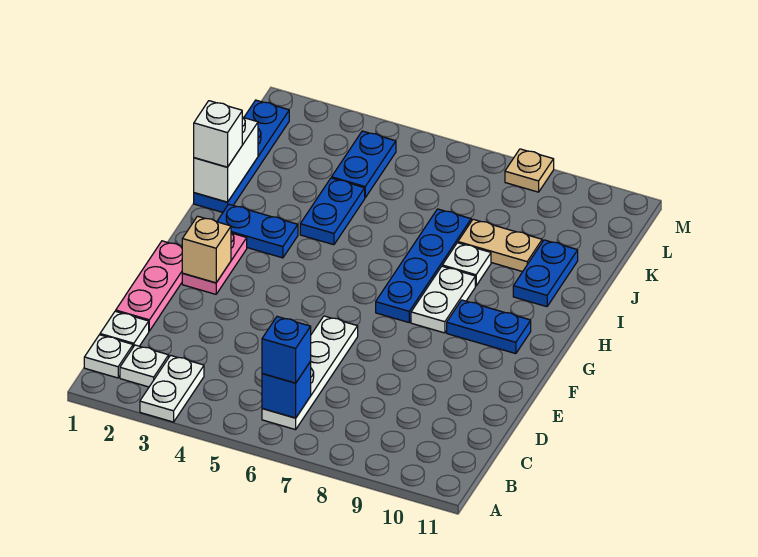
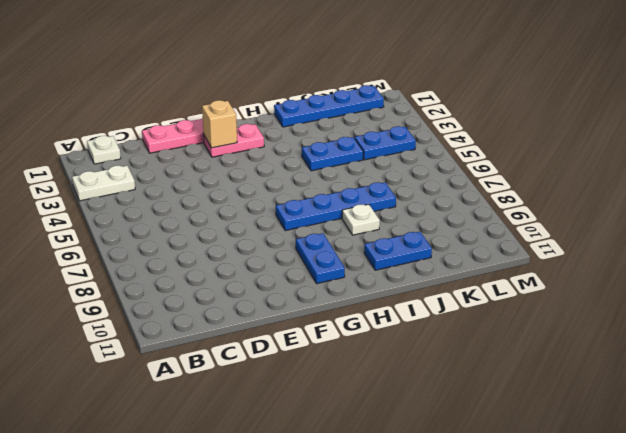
none -> white plate B2 level 1
none -> white plate B6:E6 level 1
none -> white plate C1 level 1

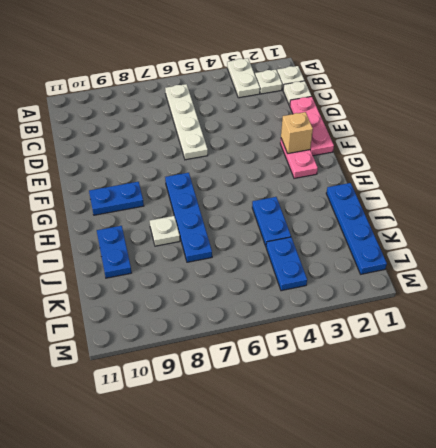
none -> white plate G8:H8 level 1
none -> blue plate H2:H3 level 1
none -> tan plate J8:J9 level 1

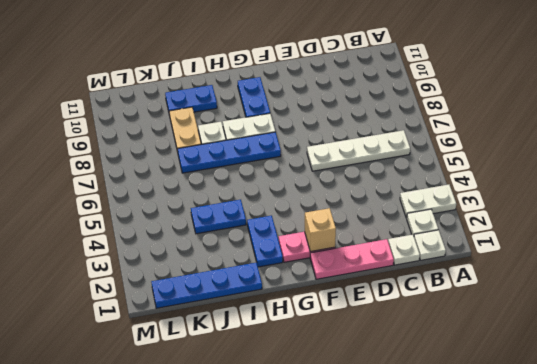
none -> blue plate K4:L4 level 1
none -> tan plate M8 level 1
none -> blue brick B6 level 2

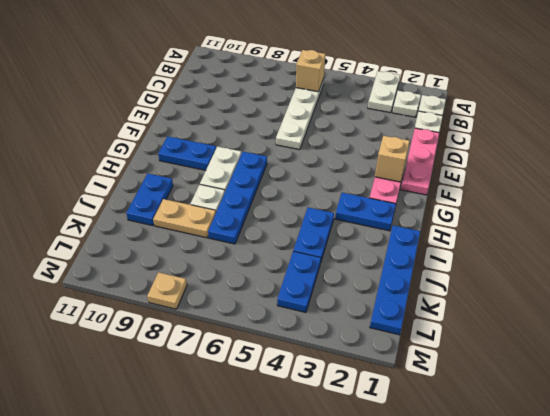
tan brick B6 level 2 -> blue brick B6 level 2
none -> white brick I1:J1 level 2
none -> blue brick B6 level 3
none -> white brick I1 level 3

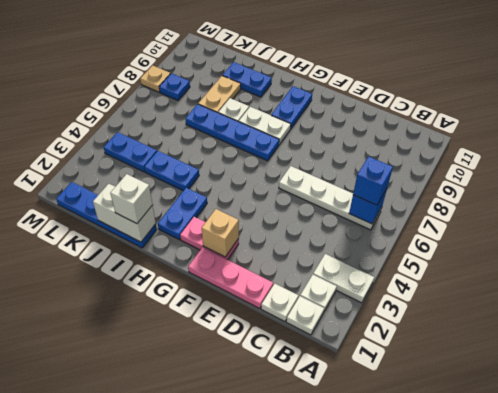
blue plate L8 level 1 -> none

